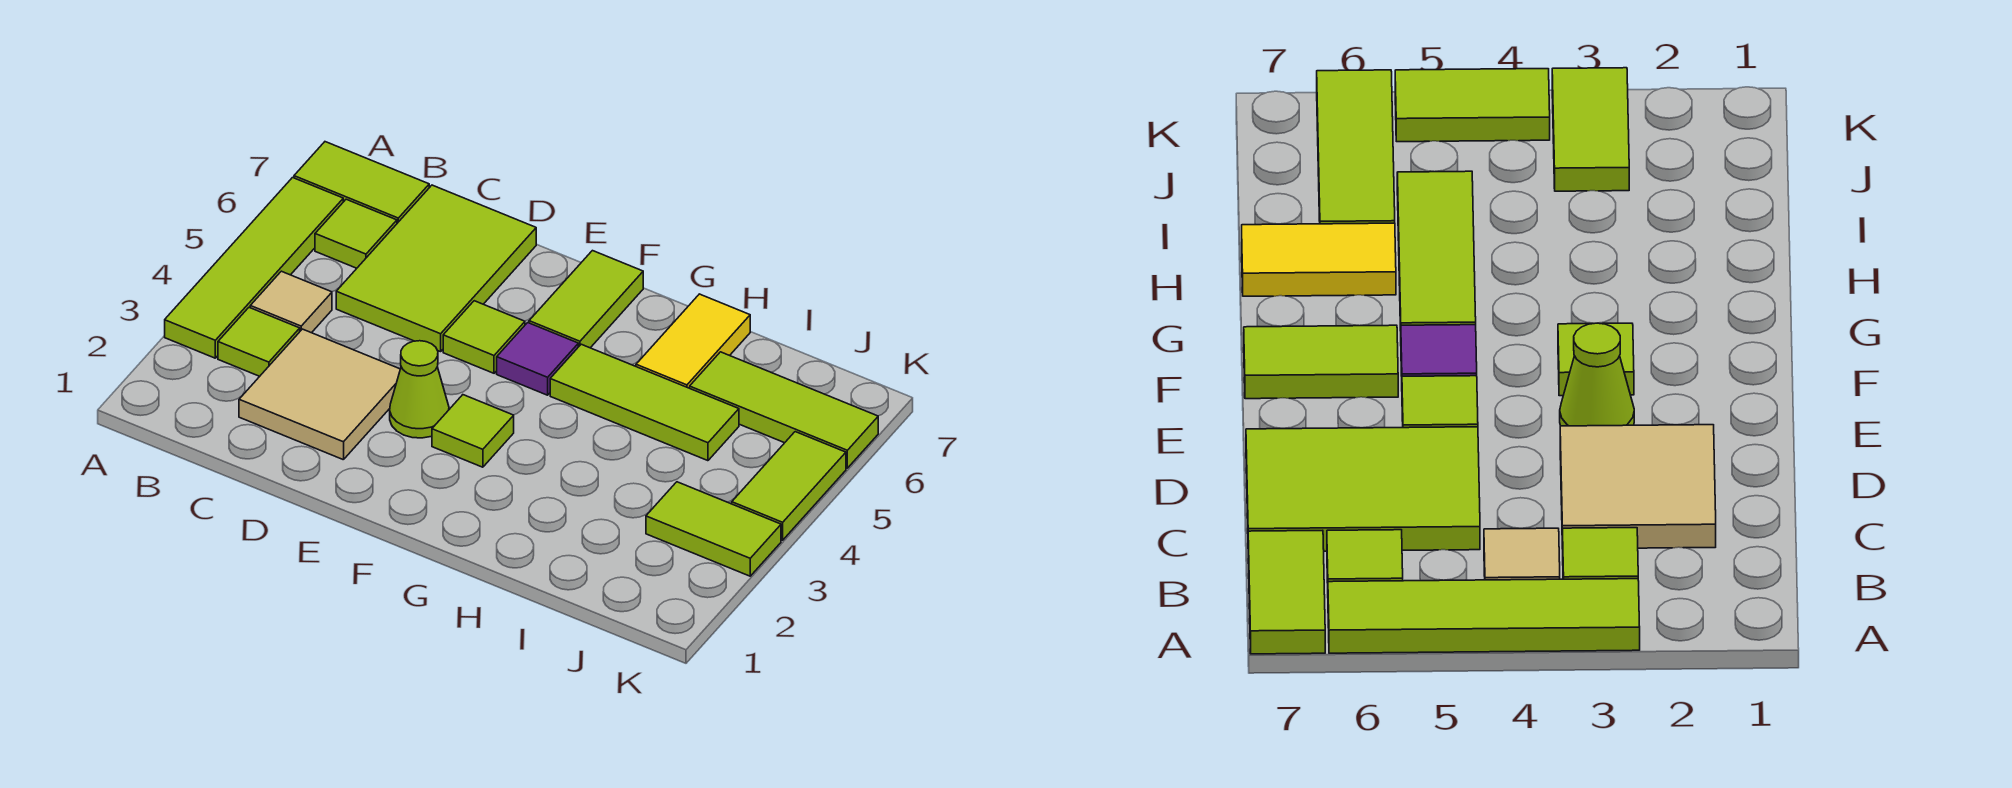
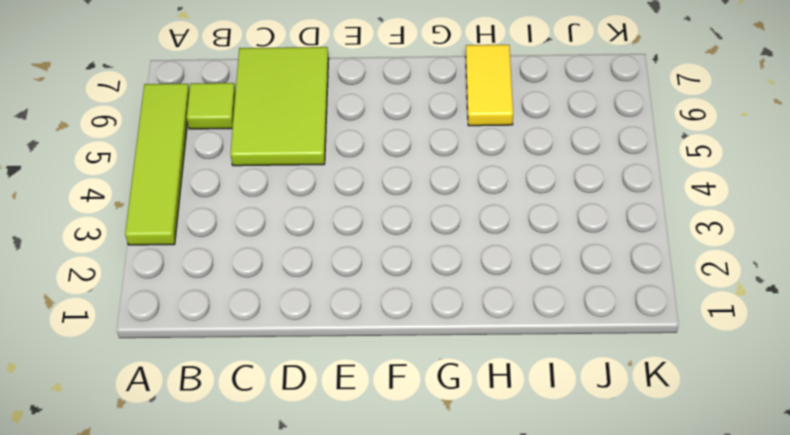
none -> lime tile A7:B7 level 1
none -> lime tile B3 level 1
none -> tan tile B4 level 1

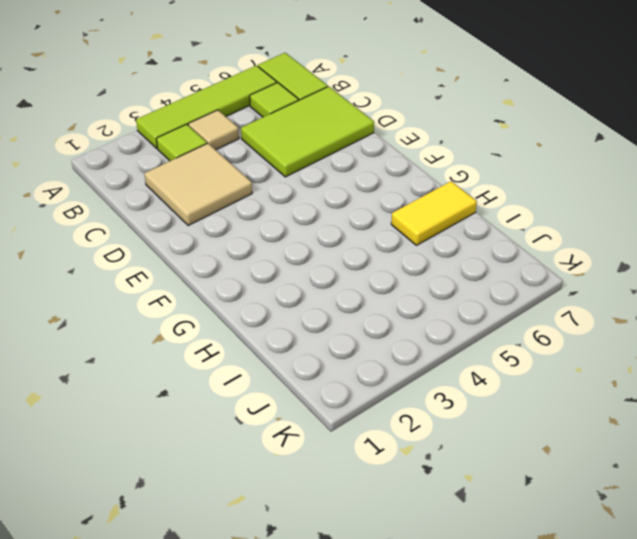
none -> lime cone E3 level 1
none -> lime tile E5 level 1
none -> lime tile F3 level 1

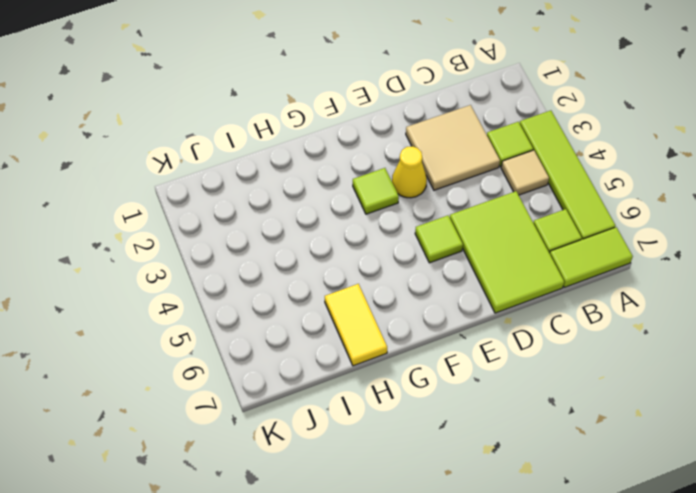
yellow cone E3 level 1 -> lime cone E3 level 1
none -> purple tile F5 level 1
none -> lime tile F6:F7 level 1
none -> lime tile G5:I5 level 1

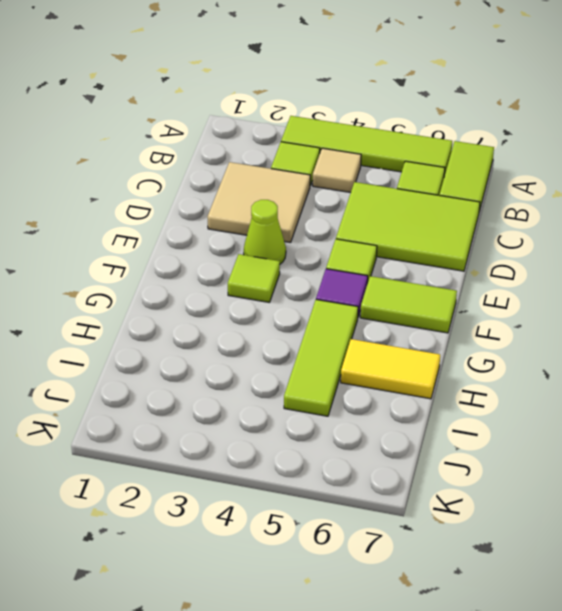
none -> lime tile I6:K6 level 1
none -> lime tile J3:K3 level 1
none -> lime tile K4:K5 level 1

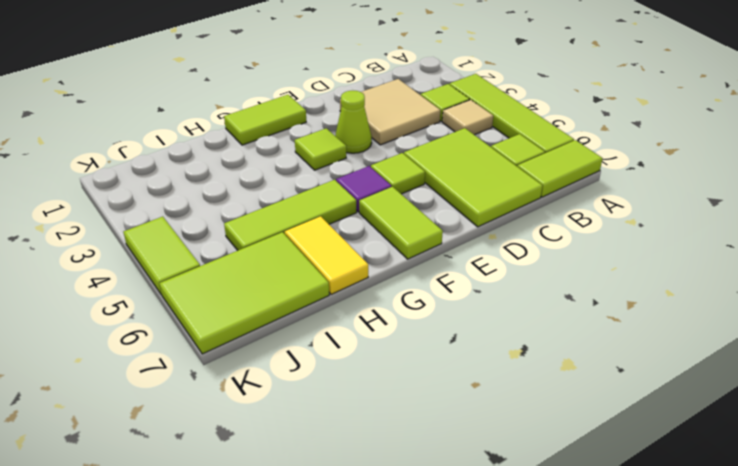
lime tile F1:G1 level 1 -> lime tile J3:K3 level 1
lime tile I6:K7 level 1 -> lime tile I6:K6 level 1

